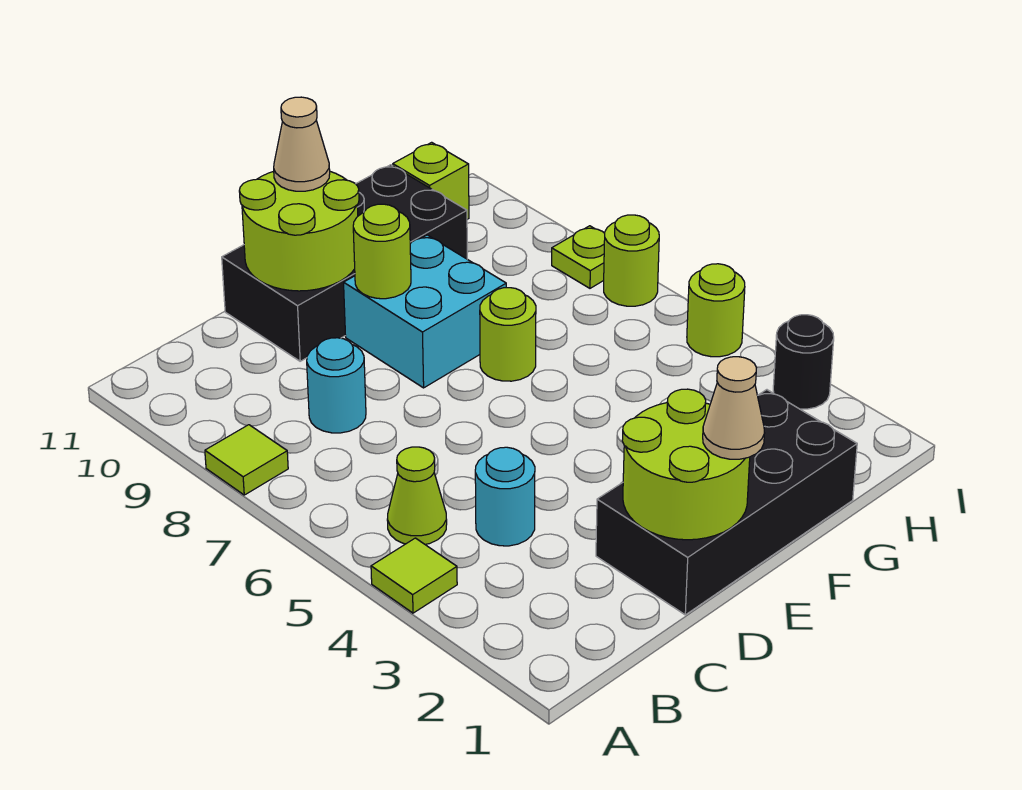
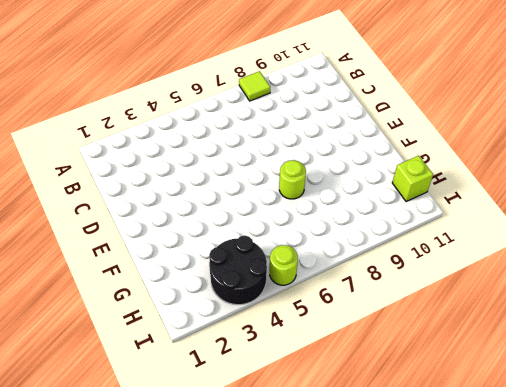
black round brick H3:I4 level 1 -> black round brick I3 level 1
none -> lime tile A4 level 1
none -> lime cone B5 level 1
none -> cyan round brick C4 level 1

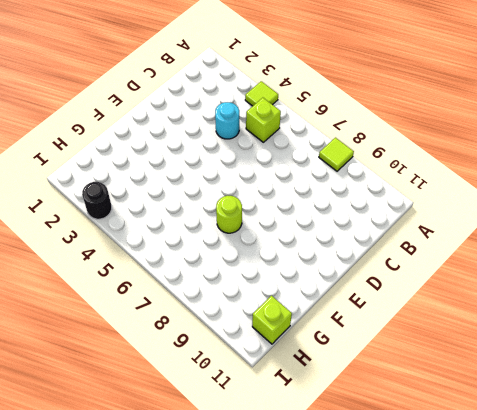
lime brick B5 level 1 -> lime cone B5 level 1
none -> cyan round brick C8 level 1
none -> black brick D1:G2 level 1
none -> black brick D10:G11 level 1

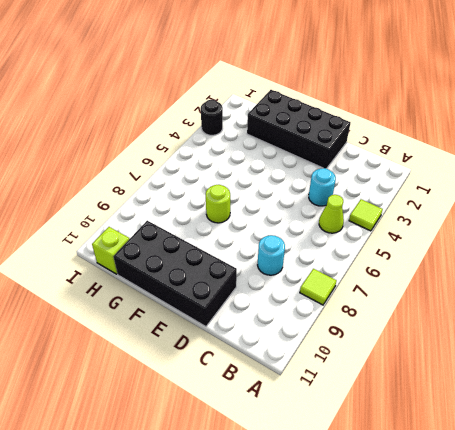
none -> cyan brick E8:F9 level 1
none -> lime round brick I5 level 1
none -> lime round brick I7 level 1

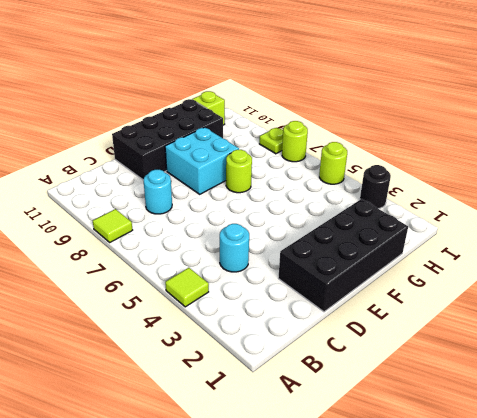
none -> lime cone B5 level 1
none -> lime round brick D1:E2 level 2
none -> lime round brick D10:E11 level 2

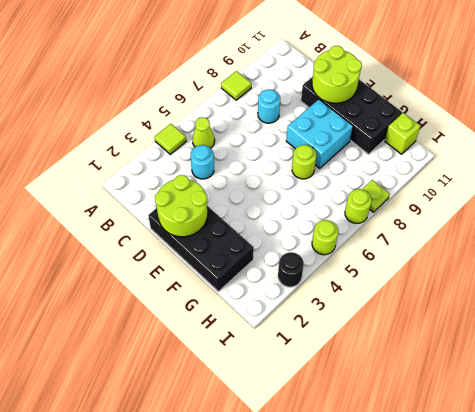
none -> lime round brick E9 level 2
none -> tan cone E1 level 3
none -> tan cone E11 level 3

